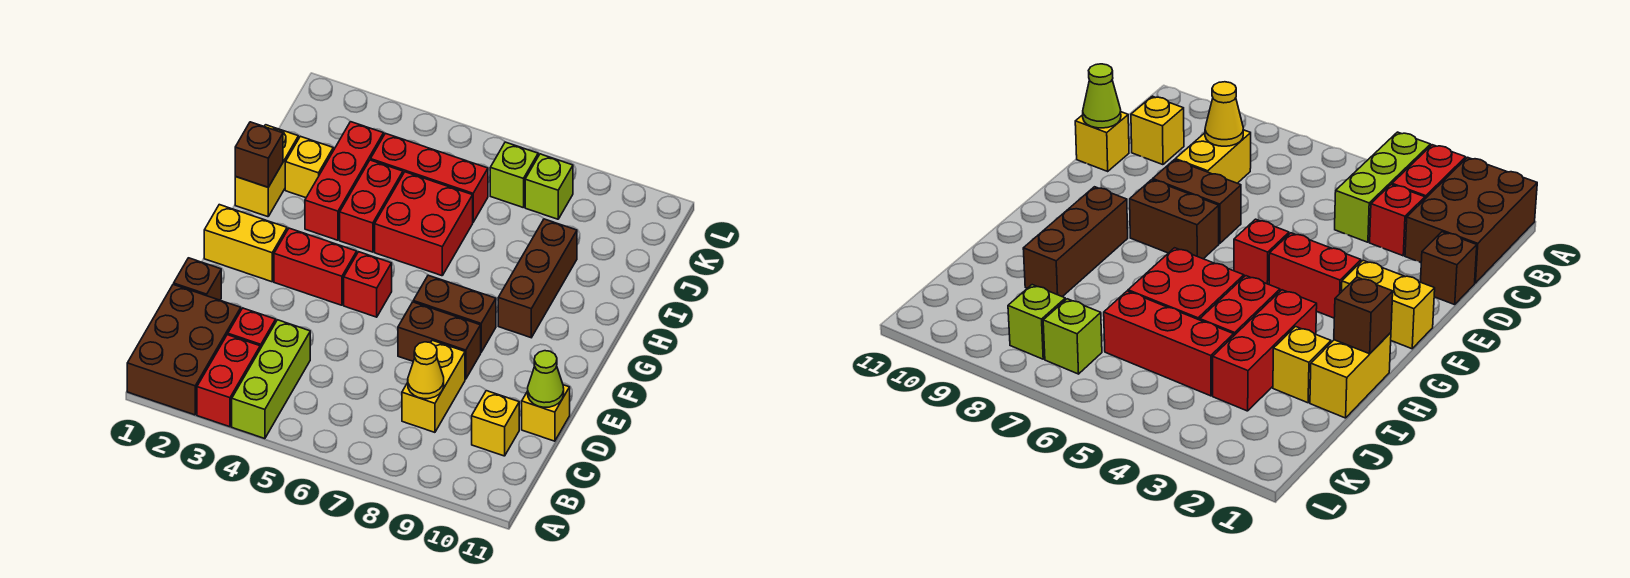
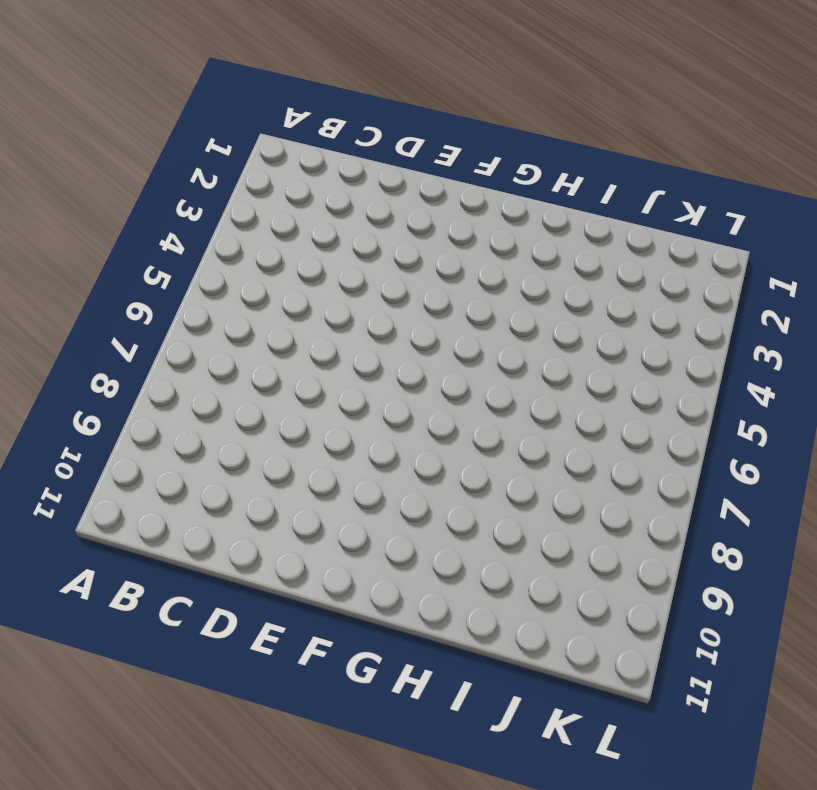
none -> brown brick A1:C2 level 1
none -> red brick A3:B3 level 1
none -> lime brick A4:C4 level 1

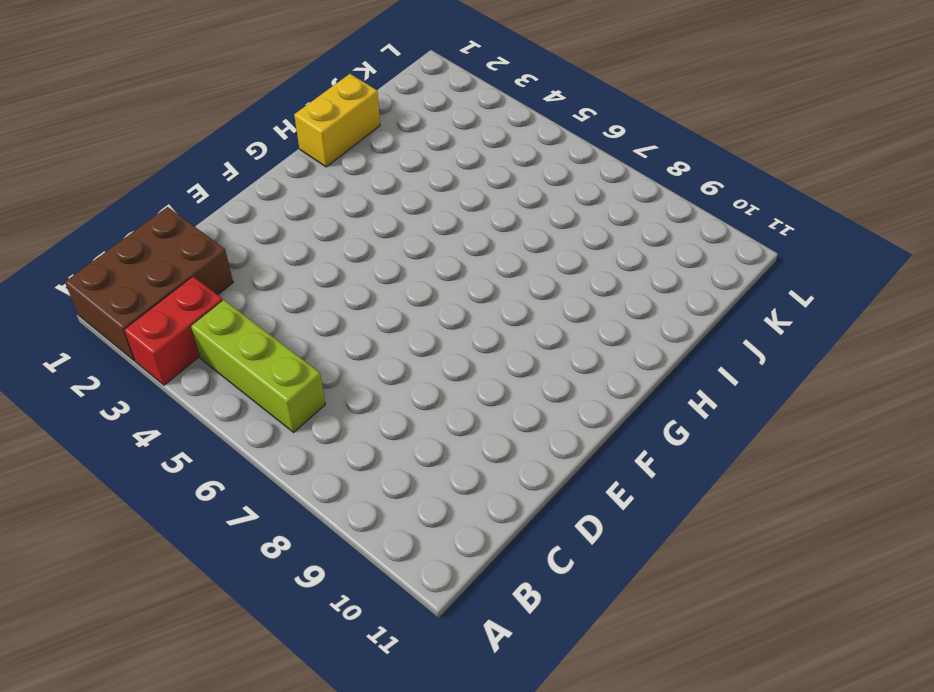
lime brick B4:B6 level 1 -> lime brick A4:C4 level 1
none -> red brick C3 level 1
none -> yellow brick C8:D8 level 1
none -> yellow brick C10 level 1

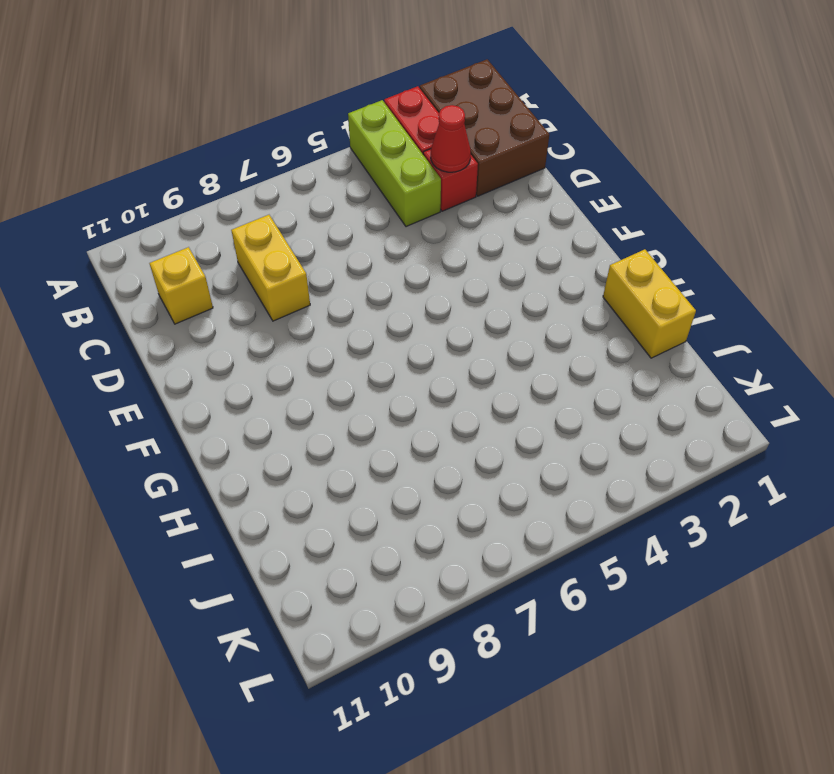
red cone C3 level 2 -> none
none -> brown brick D1 level 1
none -> yellow brick D11 level 1
none -> brown brick E7:E8 level 1

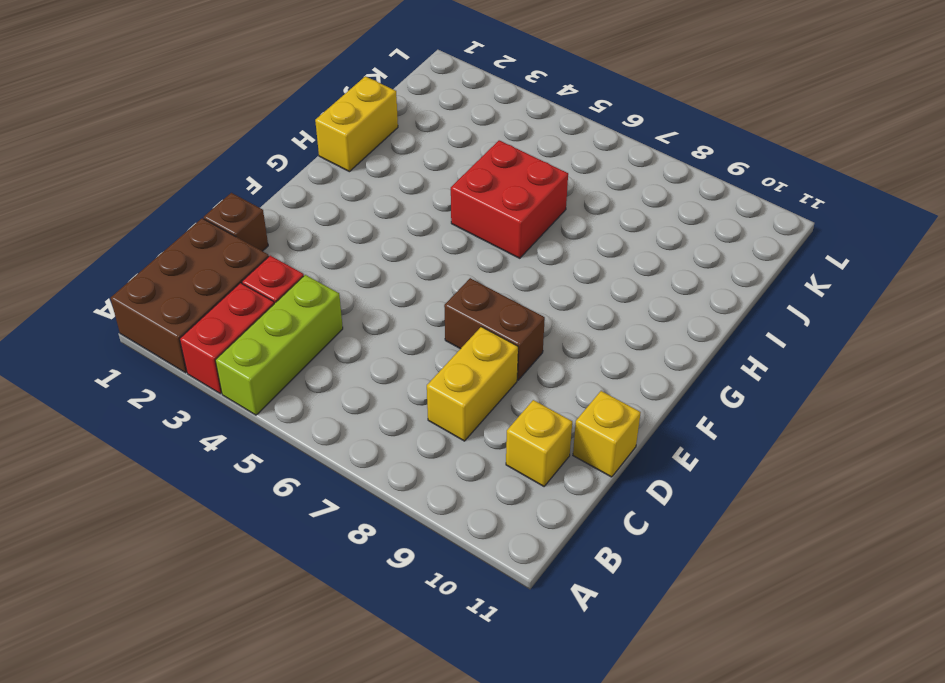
none -> yellow brick F1:F2 level 1
none -> red brick F3:F4 level 1
none -> red brick F5 level 1

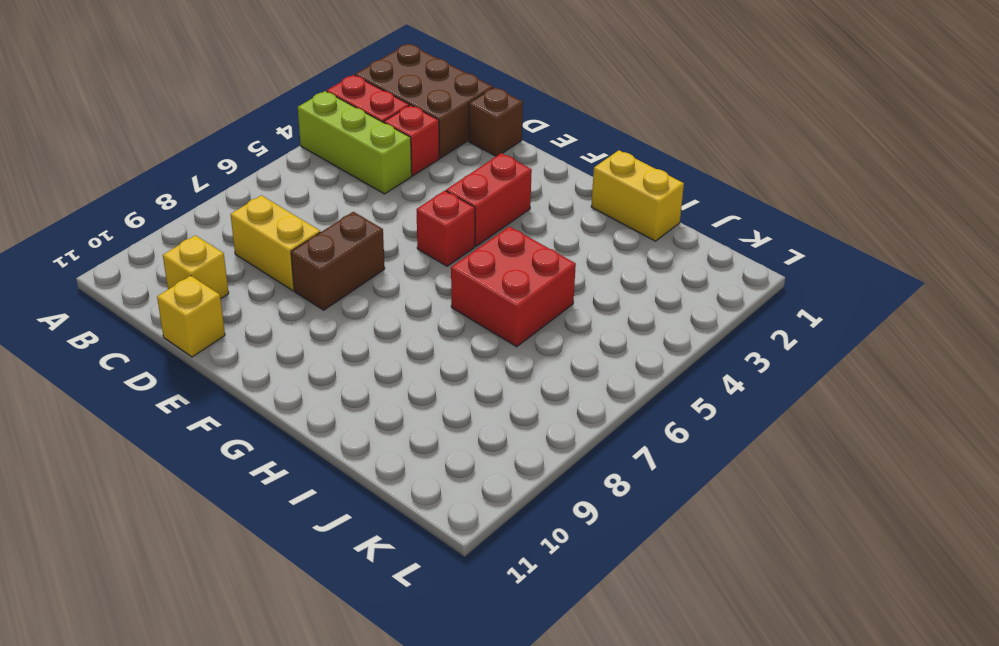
none -> yellow brick F1:F2 level 1
none -> brown brick F7:F8 level 1
none -> brown brick G9:I9 level 1

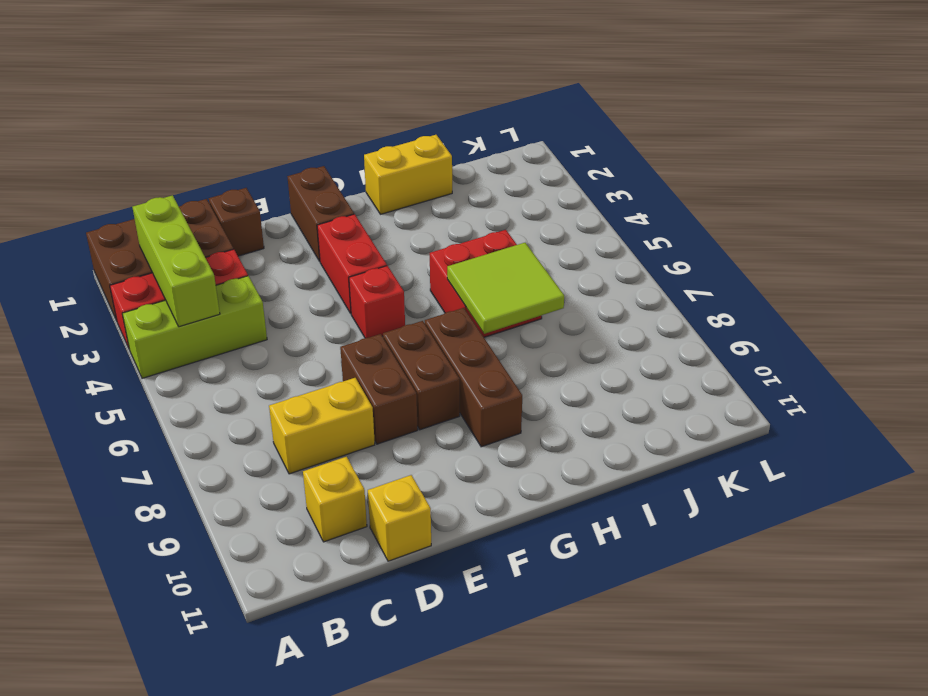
lime brick B2:B4 level 2 -> none
brown brick F1:F2 level 1 -> yellow brick F1:F2 level 1
brown brick G7:G9 level 1 -> brown brick G9:I9 level 1
lime tile H6:I7 level 2 -> none
none -> red brick H3:J3 level 1
none -> red brick H4:I4 level 1
none -> yellow brick I2 level 1

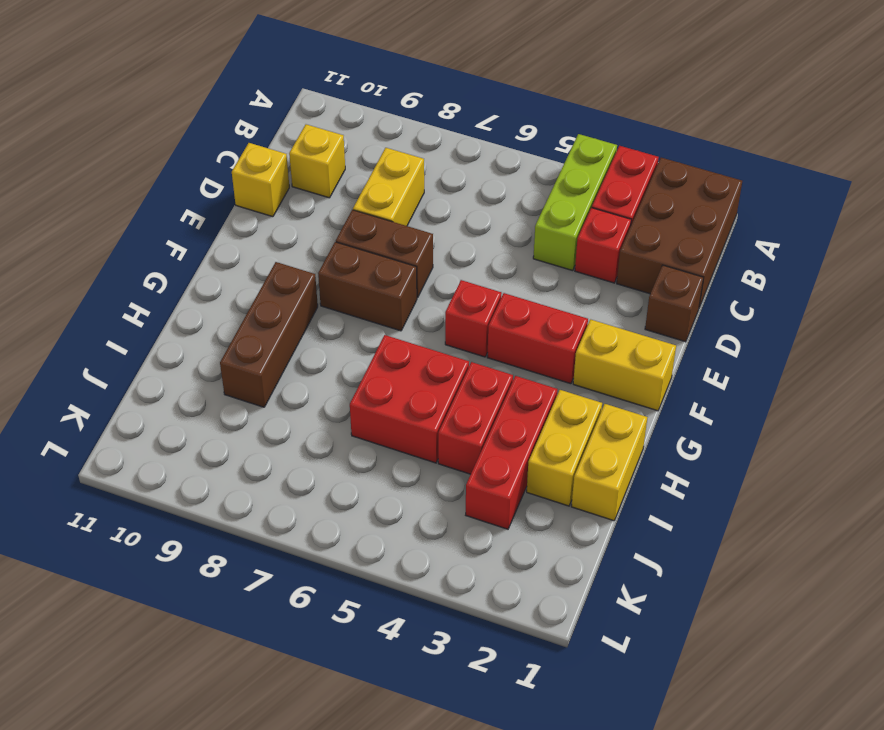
yellow brick H2:I2 level 1 -> yellow brick I2 level 1
none -> red brick J4:J6 level 1
none -> lime brick K7 level 1
none -> lime brick K8 level 1

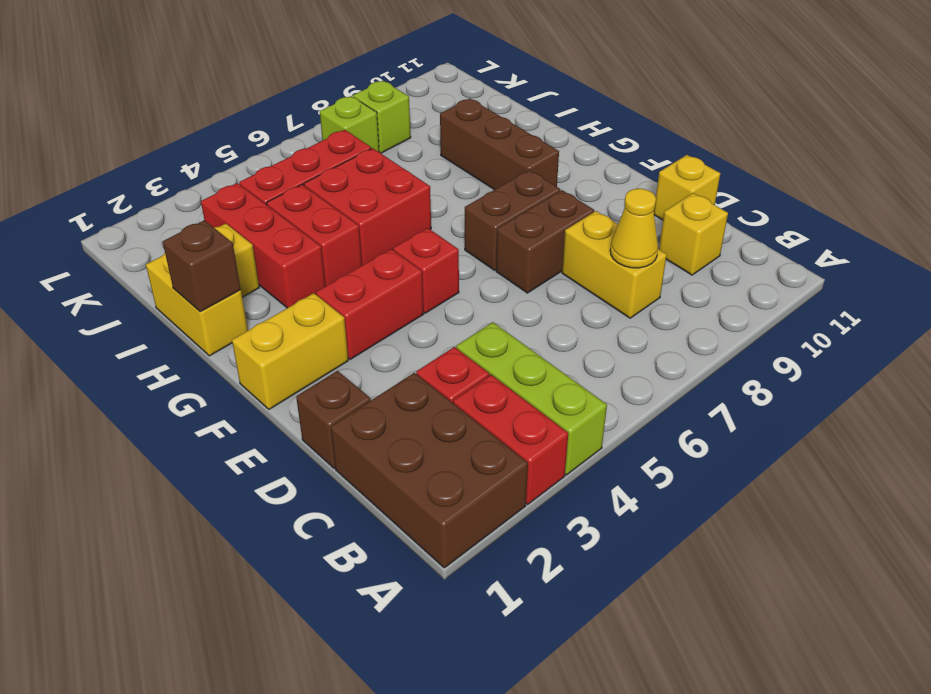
none -> lime cone D11 level 2

